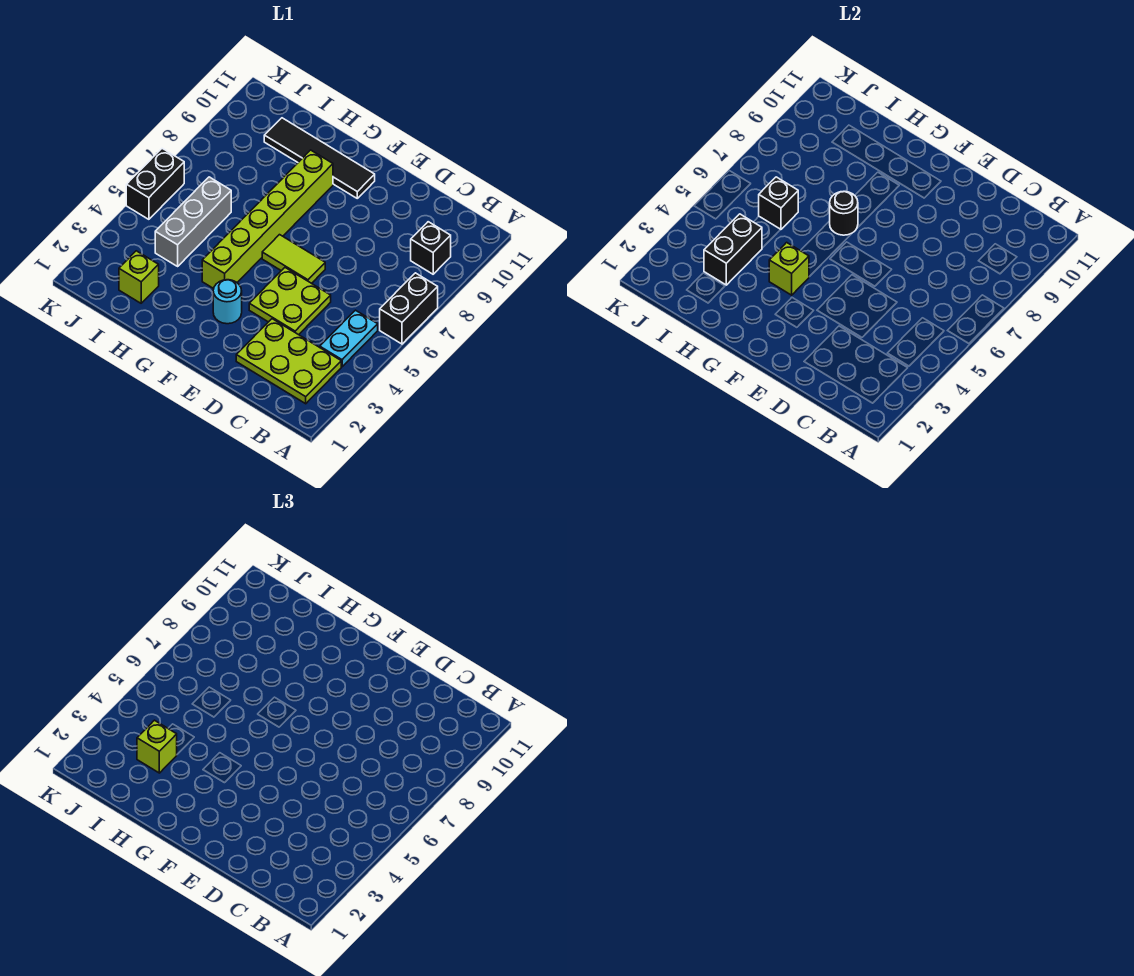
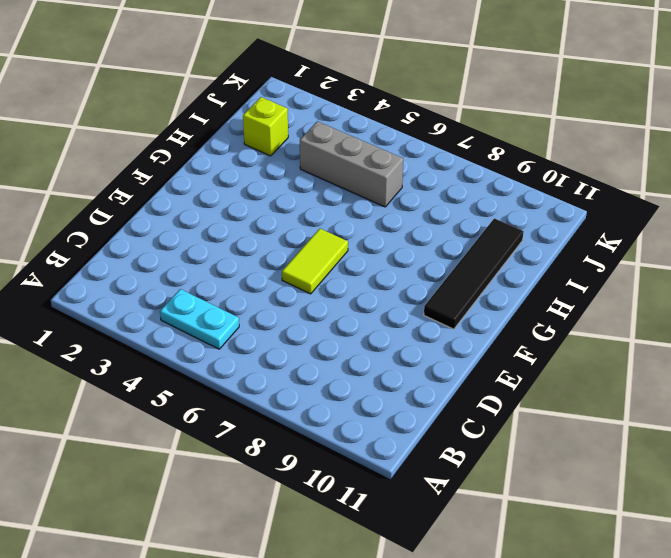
none -> black brick A6:A7 level 1
none -> lime plate B2:D3 level 1
none -> black brick B9 level 1

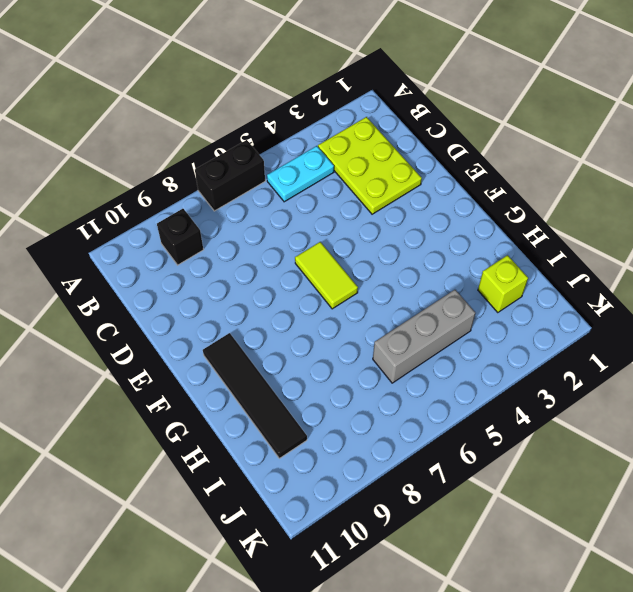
none -> lime plate D4:E5 level 1
none -> cyan round brick F3 level 1
none -> lime brick G4:G9 level 1

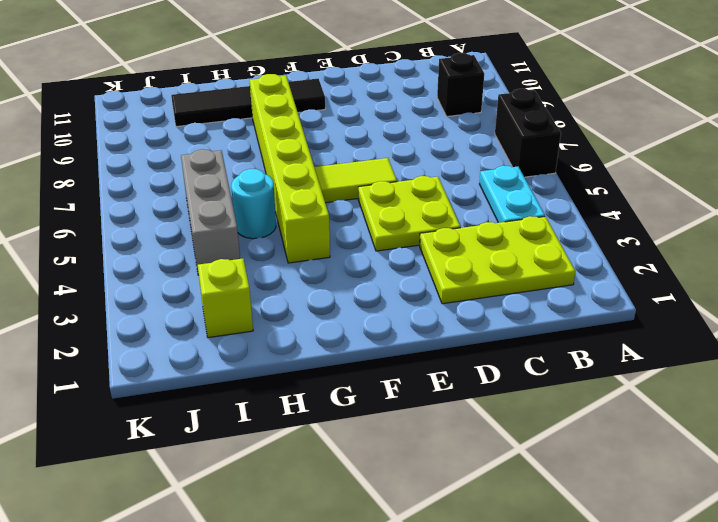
cyan round brick H5 level 1 -> cyan round brick F3 level 1
none -> black brick K5:K6 level 1
none -> lime brick G4 level 2
none -> black round brick G7 level 2

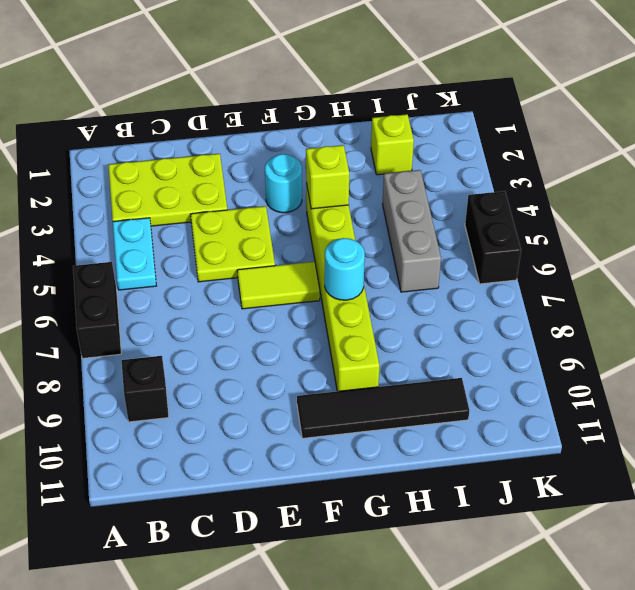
cyan round brick G7 level 2 -> black round brick G7 level 2
none -> black brick I3:I4 level 2
none -> black brick I6 level 2
none -> lime brick I3 level 3

